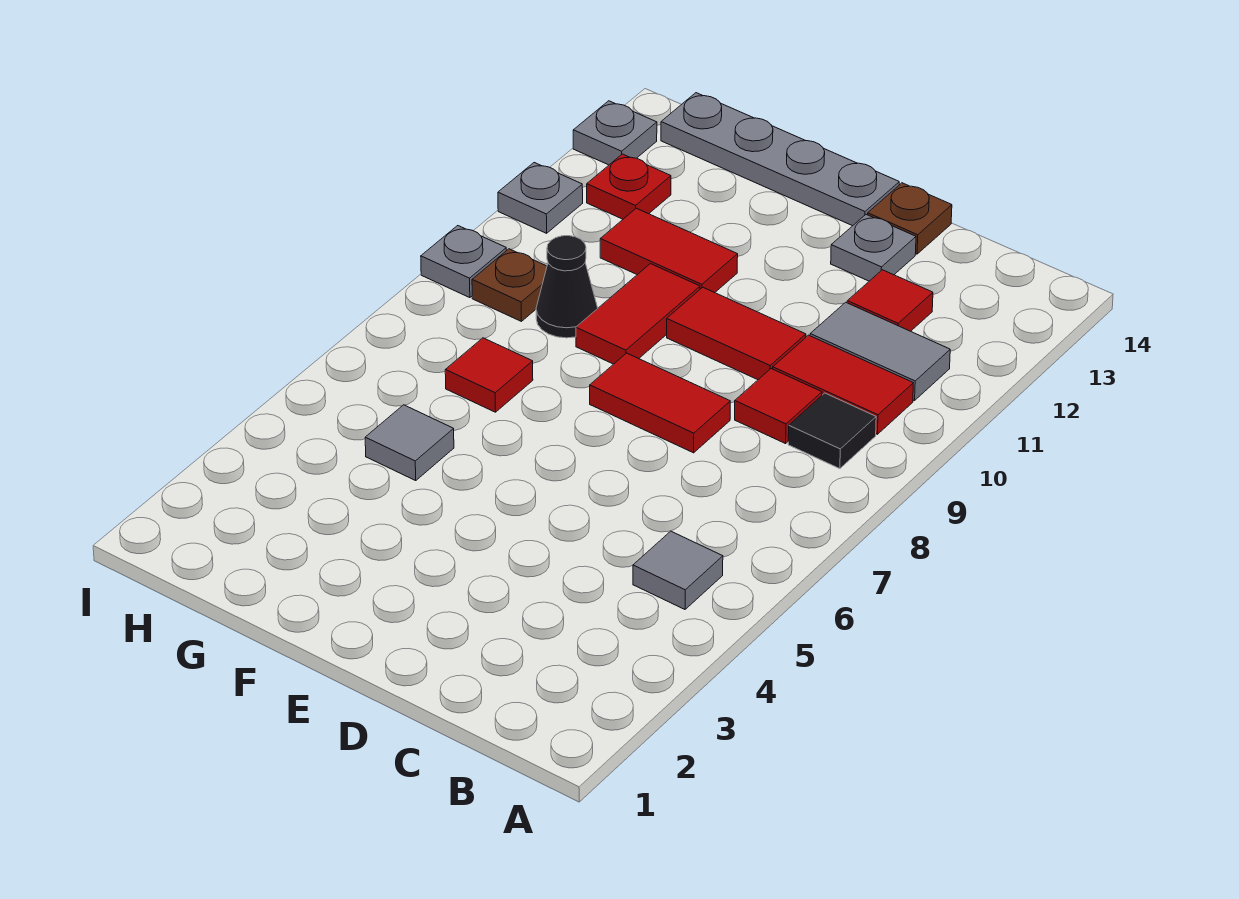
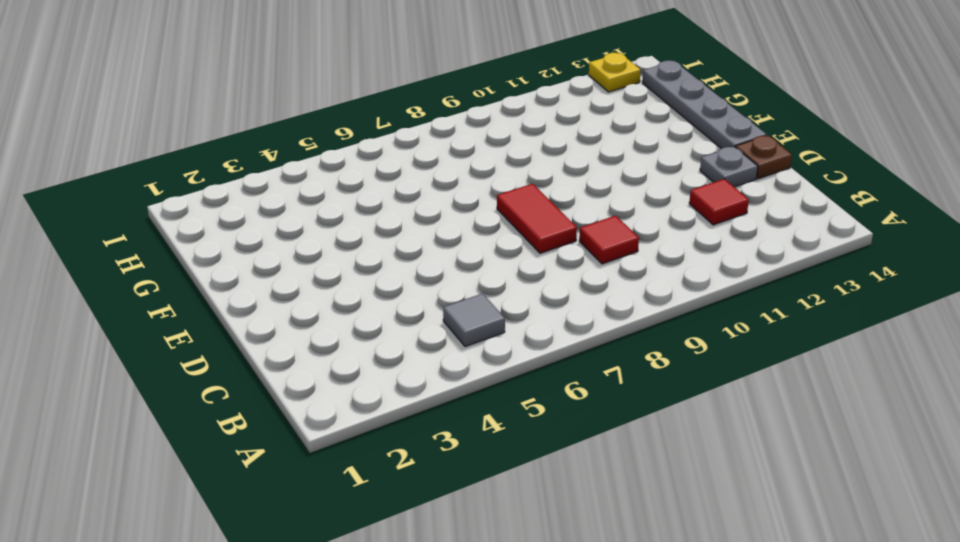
yellow plate I13 level 1 -> grey plate I13 level 1
none -> black tile B9 level 1
none -> red tile B10:C10 level 1
none -> grey tile B11:C11 level 1

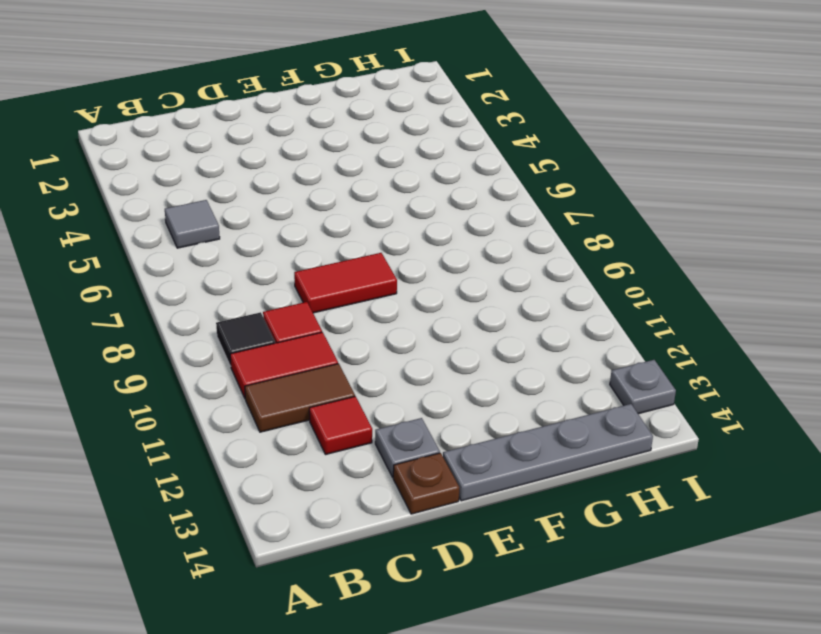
brown tile B11:C11 level 1 -> grey tile B11:C11 level 1
none -> red tile D10:E10 level 1
none -> red tile F9:F10 level 1
none -> red tile F11:G11 level 1

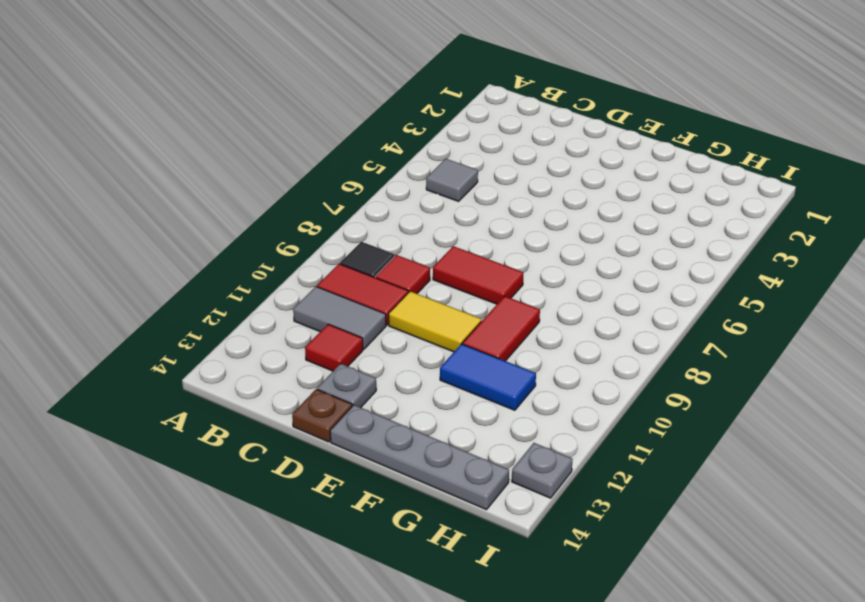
yellow tile D10:E10 level 1 -> red tile D10:E10 level 1
blue tile F11:G11 level 1 -> red tile F11:G11 level 1
none -> grey tile G5 level 1
none -> red tile G7 level 1
none -> black cone G9 level 1

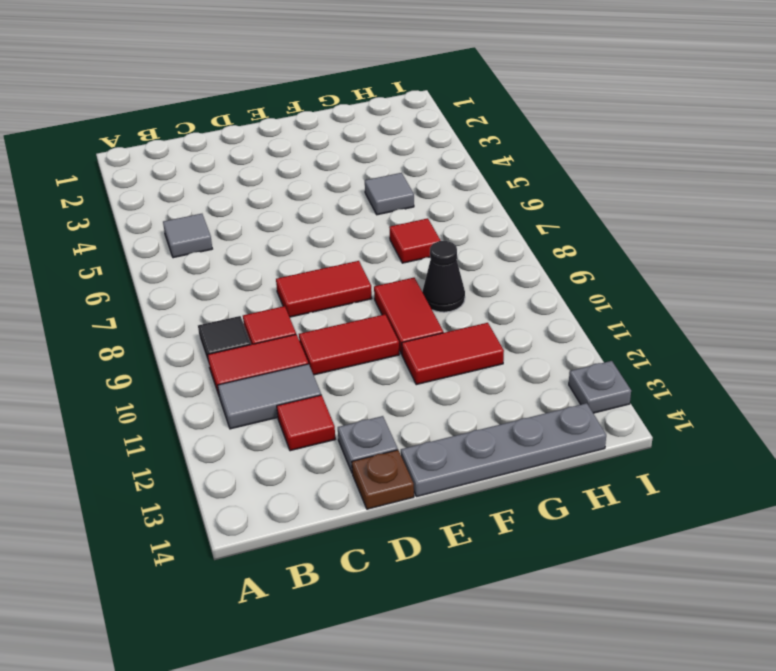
none -> brown plate H9 level 1
none -> red plate H12 level 1
none -> grey plate I9 level 1

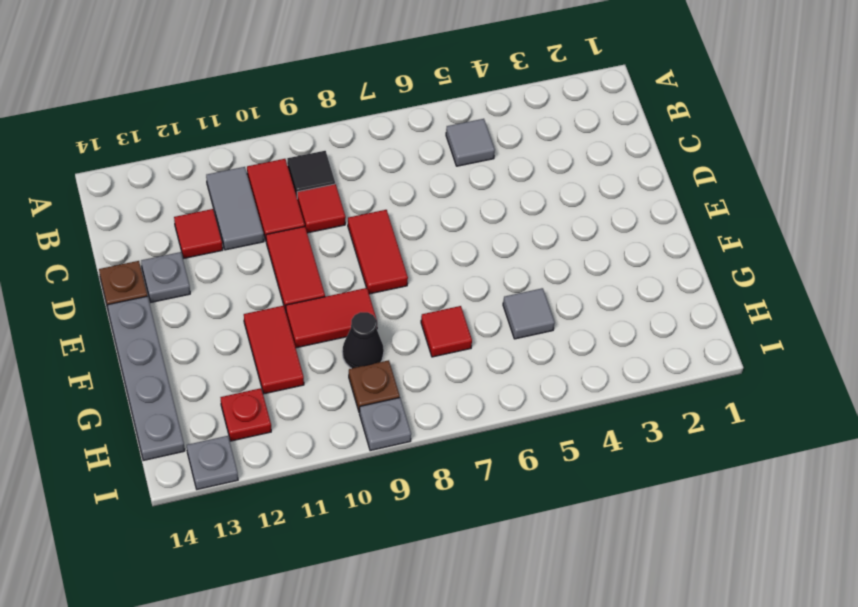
none -> grey plate I11 level 1

